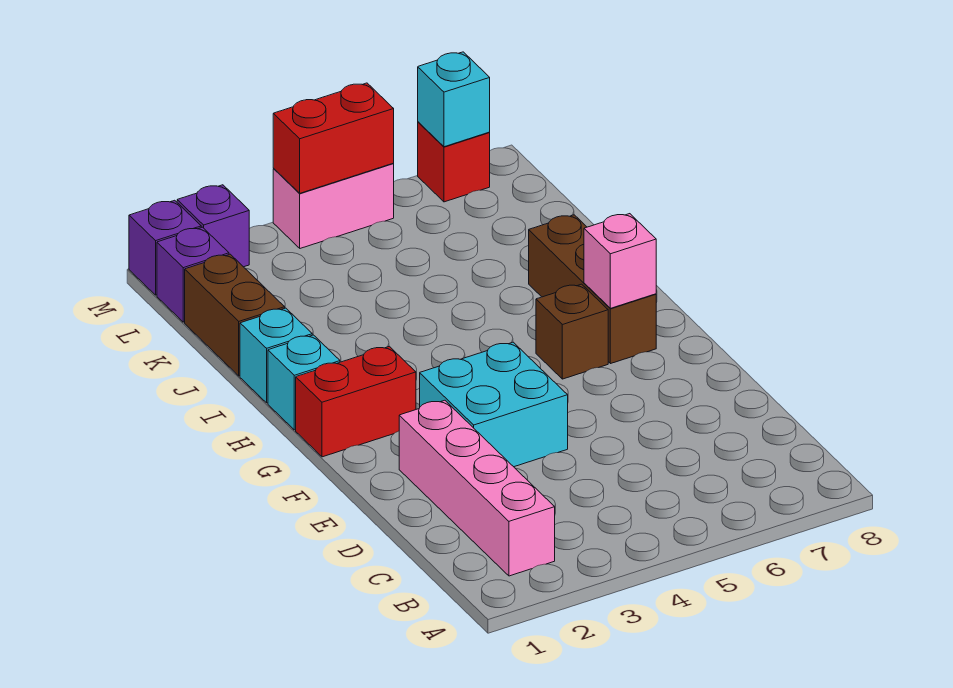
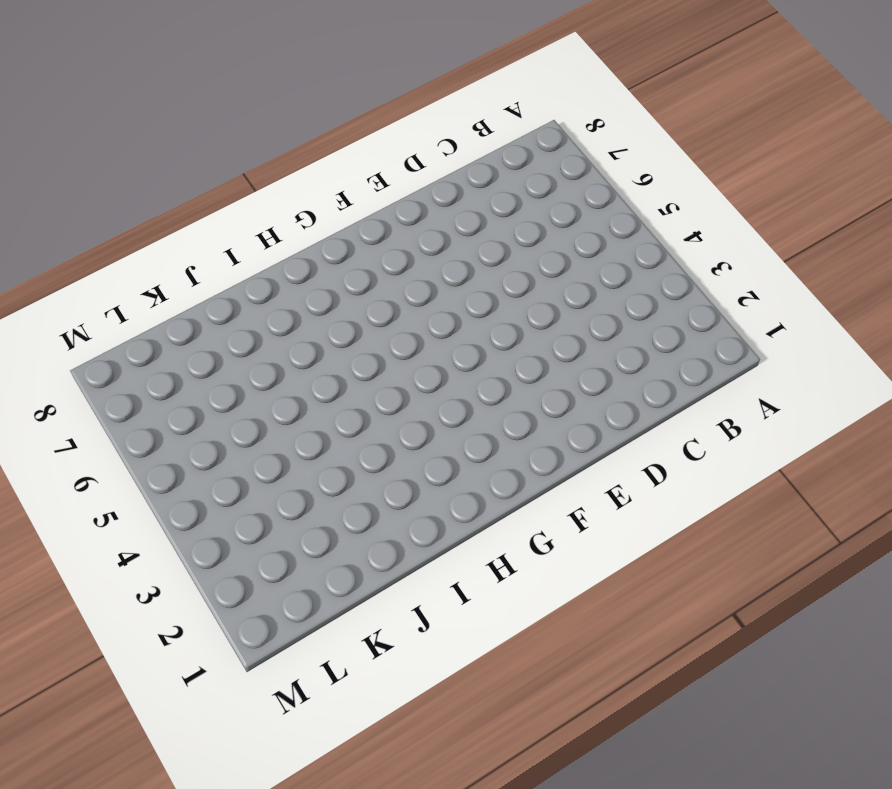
none -> pink brick B2:E2 level 1
none -> cyan brick E3:F4 level 1
none -> red brick G1:G2 level 1

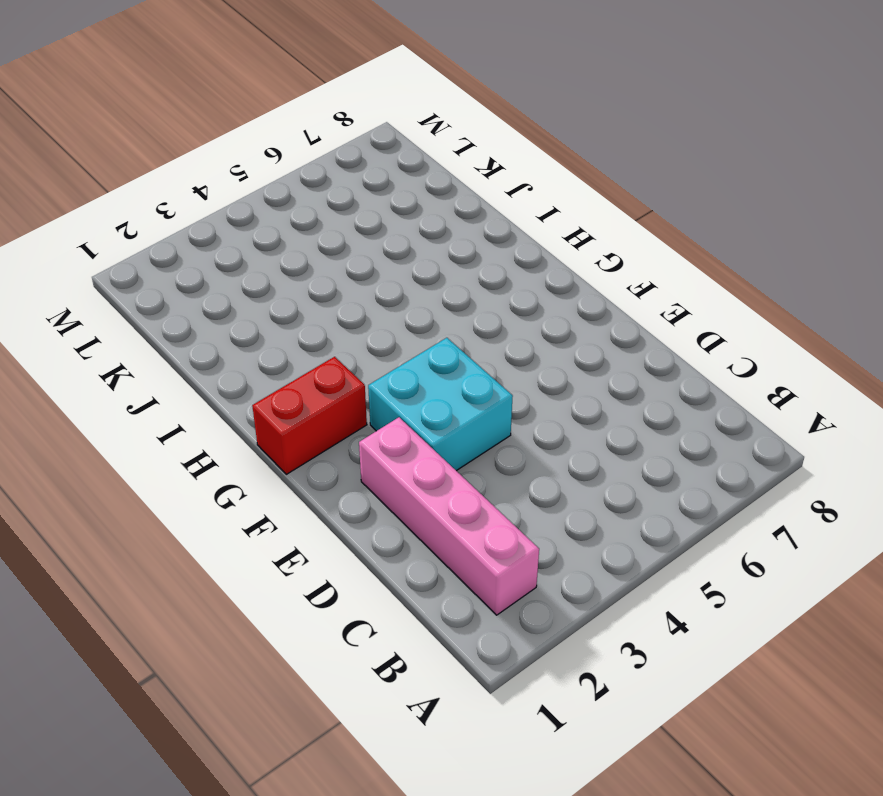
none -> brown brick G6 level 1
none -> brown brick G7:I7 level 1
none -> cyan brick H1 level 1

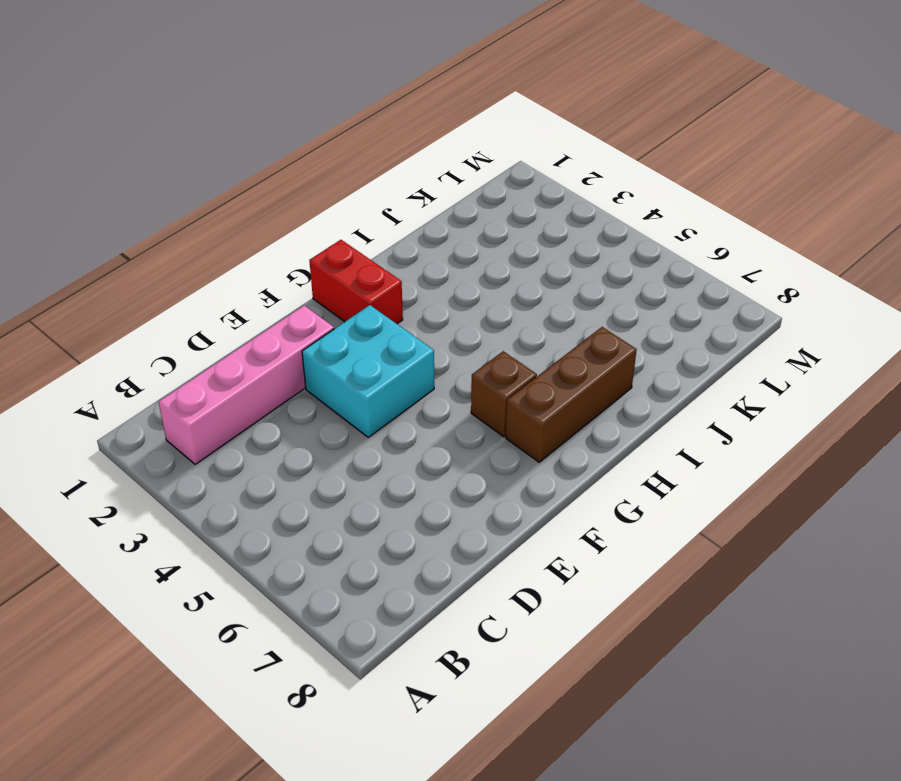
none -> cyan brick H1 level 1
none -> cyan brick I1 level 1
none -> brown brick J1:K1 level 1

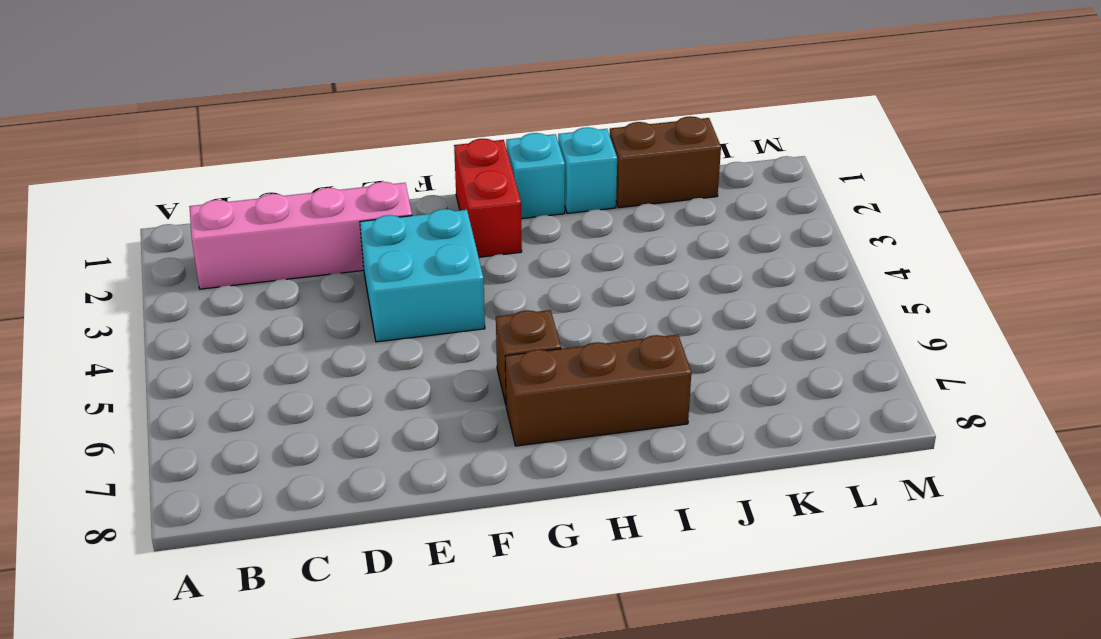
none -> purple brick L1 level 1
none -> purple brick M1 level 1
none -> purple brick M2 level 1

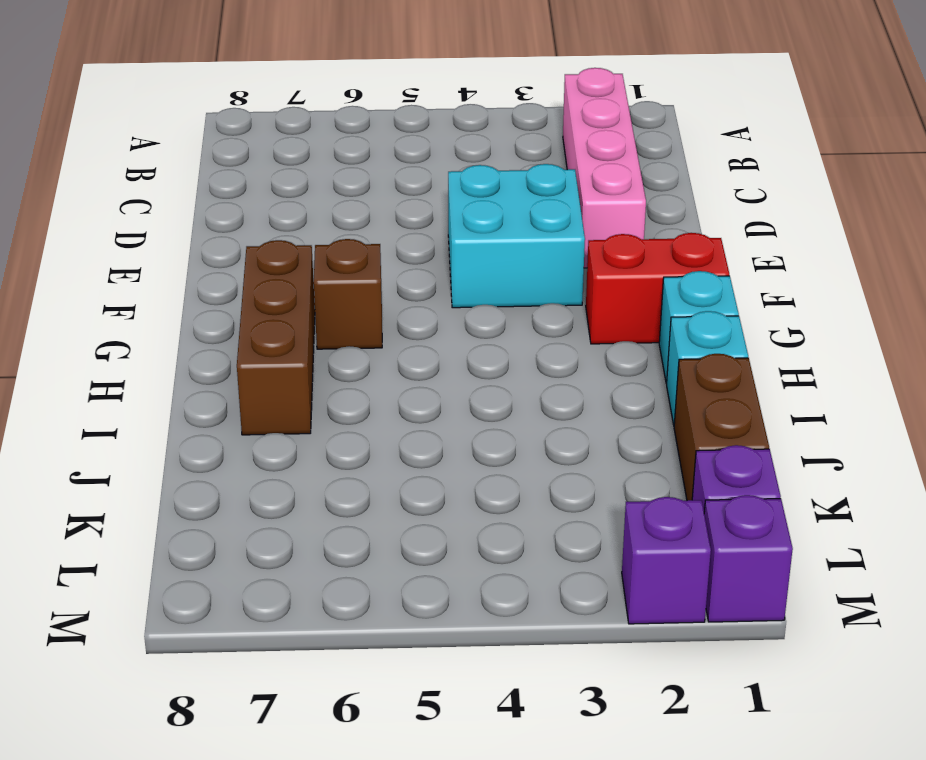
none -> pink brick M4:M5 level 1
none -> red brick M7 level 1
none -> pink brick G7 level 2

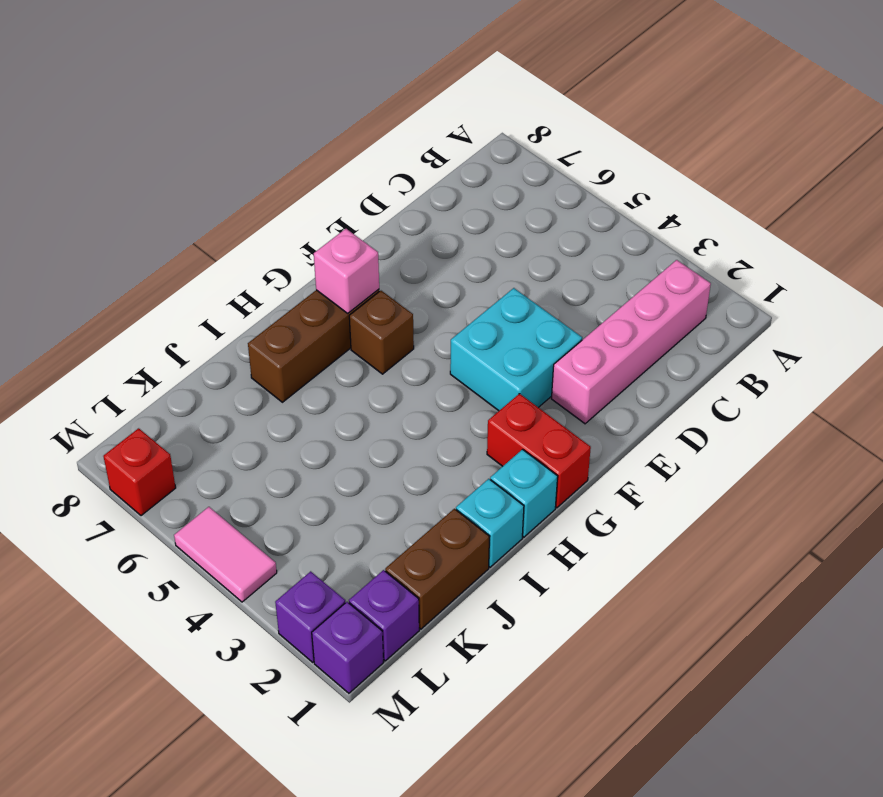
pink tile M4:M5 level 1 -> pink brick M4:M5 level 1
none -> red brick M4:M5 level 2
none -> cyan brick M7 level 2

